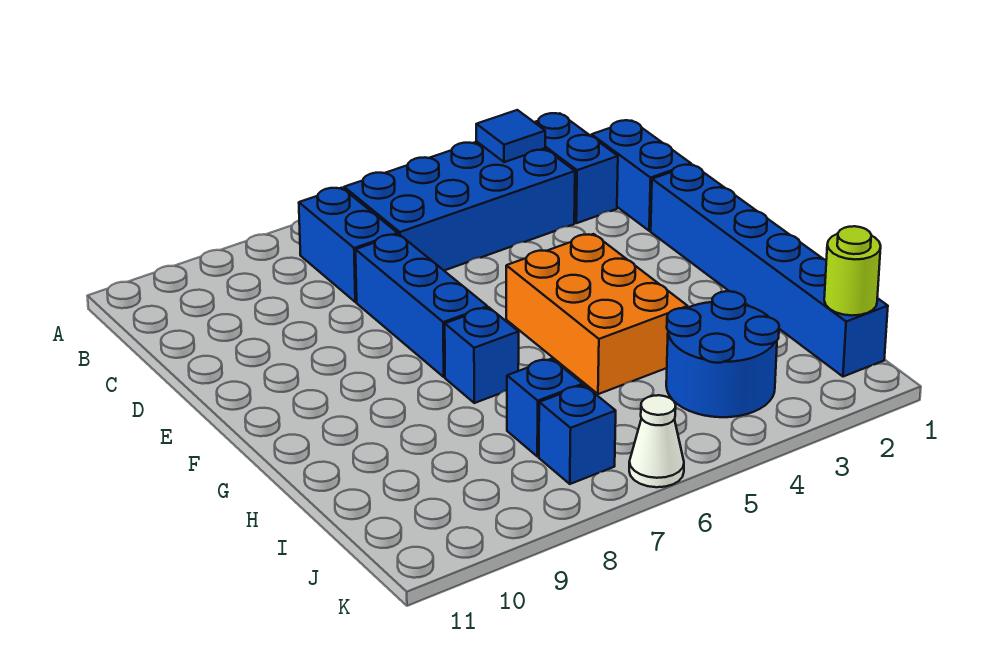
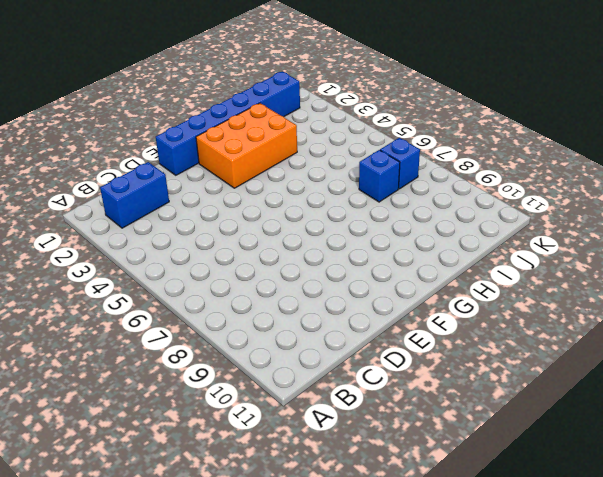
orange brick F2:H3 level 1 -> orange brick F4:H5 level 1
none -> blue brick B3:C6 level 1
none -> blue brick B7:C7 level 1
none -> blue brick C1:D1 level 1

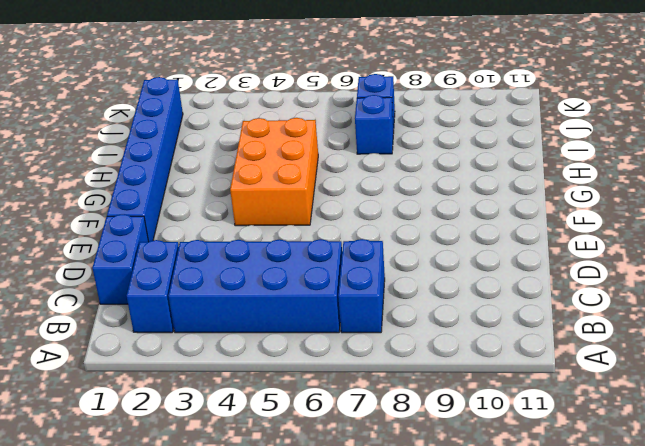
none -> blue brick D7:F7 level 1
none -> blue brick G7 level 1
none -> blue round brick I3:J4 level 1

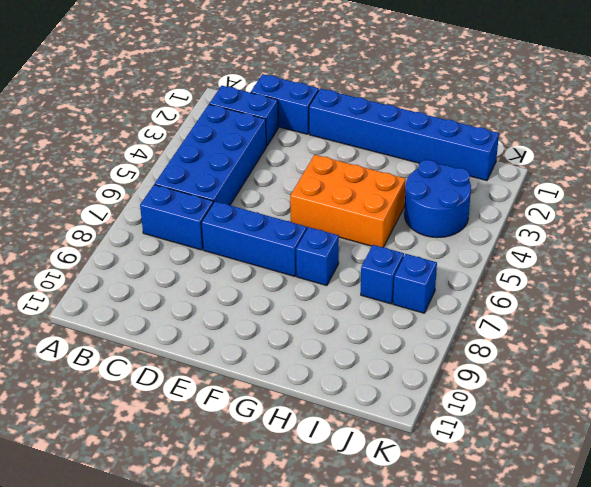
none -> white cone K6 level 1
none -> blue tile B3 level 2
none -> lime round brick J1 level 2

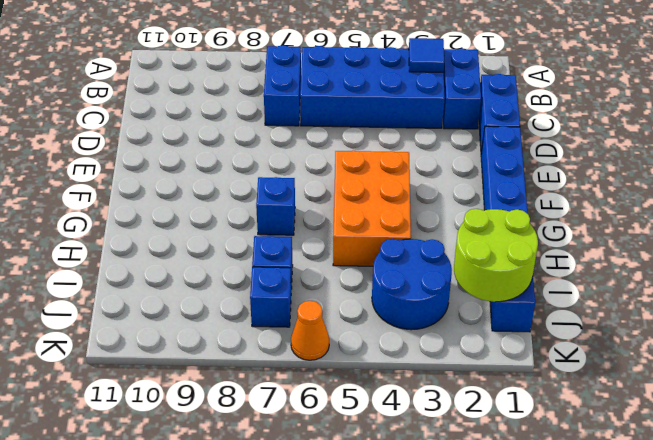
lime round brick I1:J2 level 2 -> lime round brick J1 level 2
orange cone K6 level 1 -> white cone K6 level 1
none -> blue brick D7:F7 level 1

